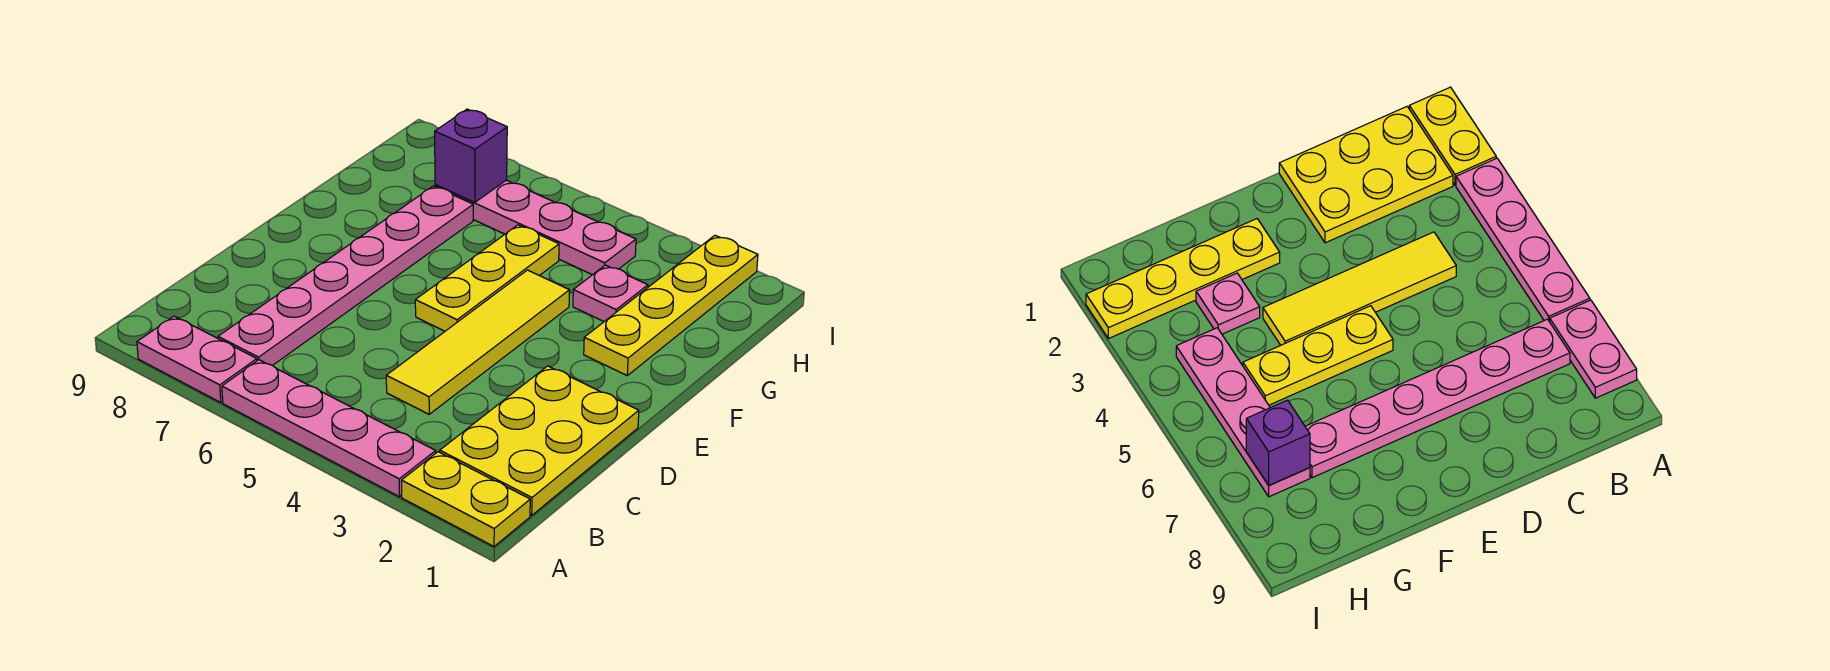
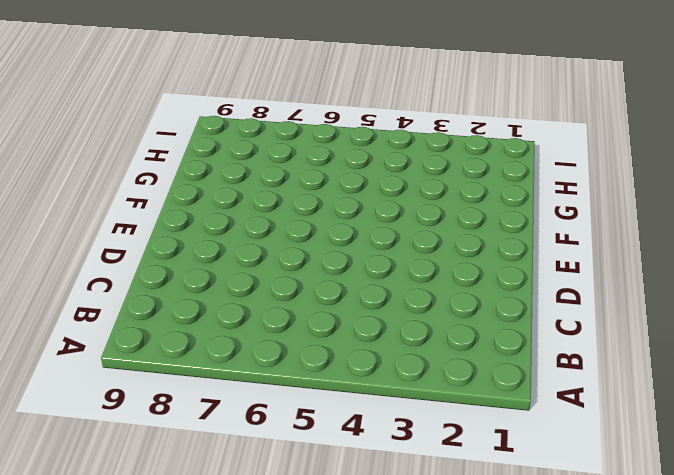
none -> yellow plate A1:A2 level 1
none -> pink plate A3:A6 level 1

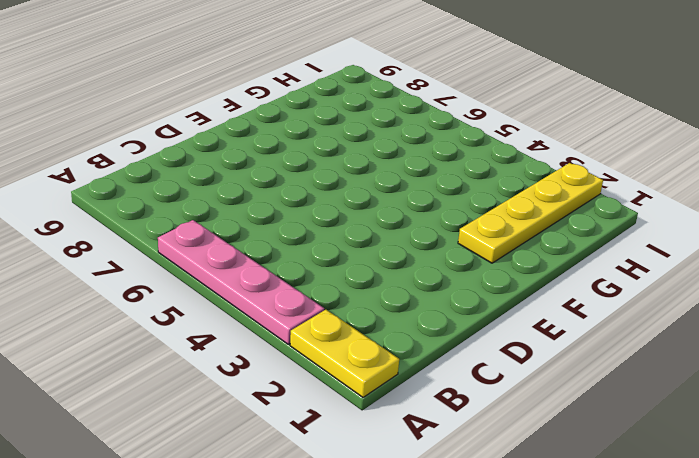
none -> pink plate A7:A8 level 1
none -> yellow plate B1:D2 level 1

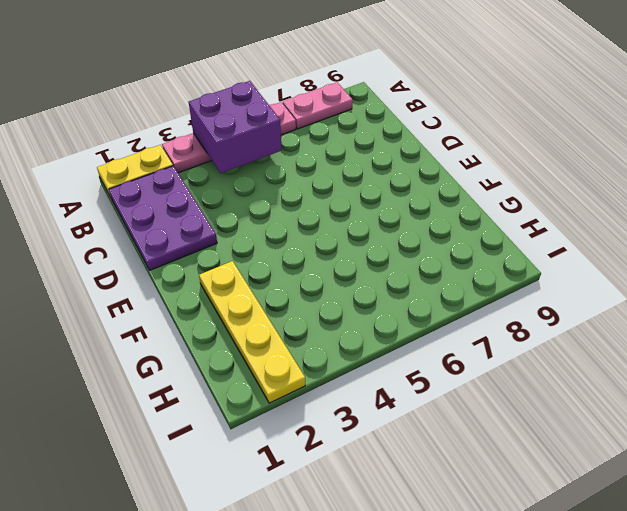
purple brick A4:B5 level 2 -> none
purple plate B1:D2 level 1 -> yellow plate B1:D2 level 1
none -> pink plate B7:G7 level 1
none -> yellow tile C4:F4 level 1

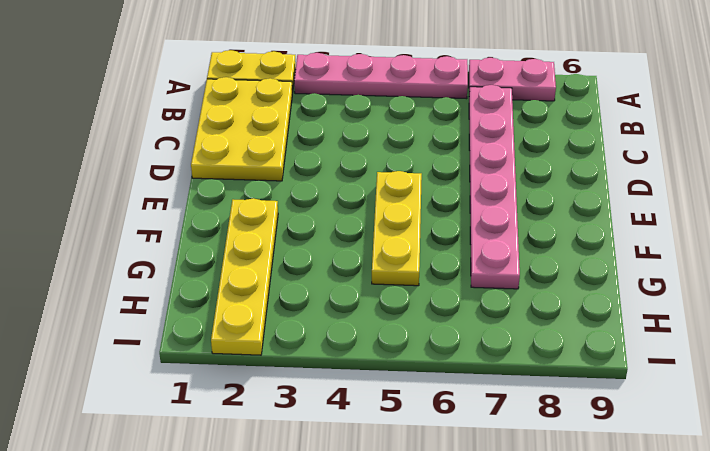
none -> yellow tile C4:F4 level 1
none -> pink plate G3 level 1

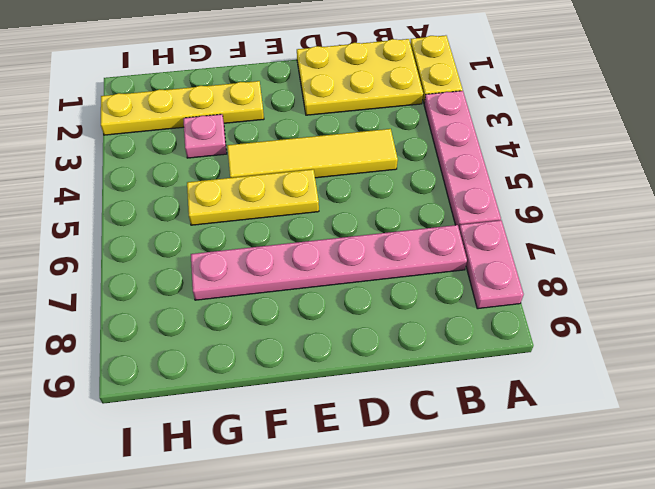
none -> pink plate H4:H7 level 1
none -> purple brick H7 level 2

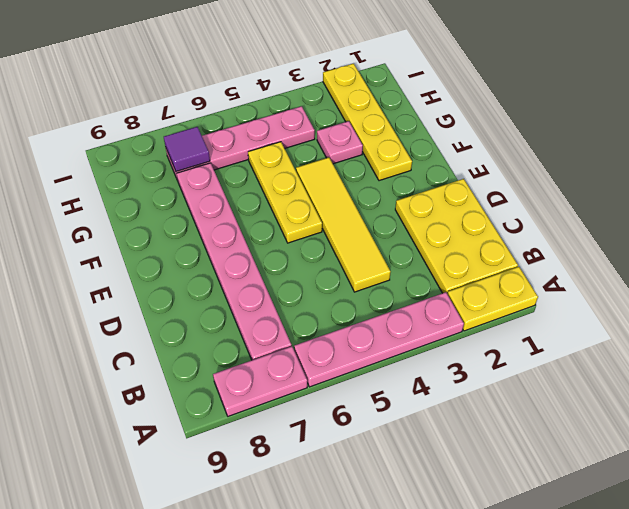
purple tile H7 level 2 -> purple brick H7 level 2

